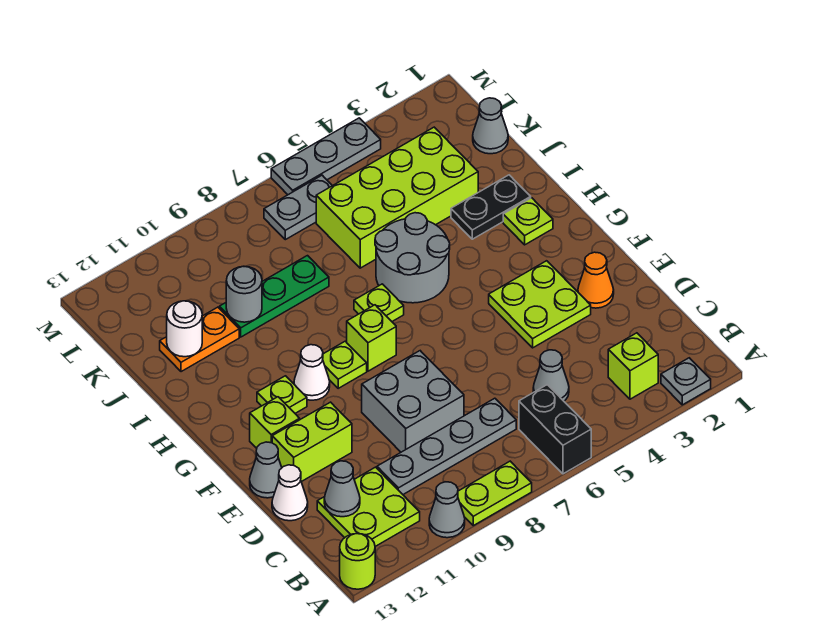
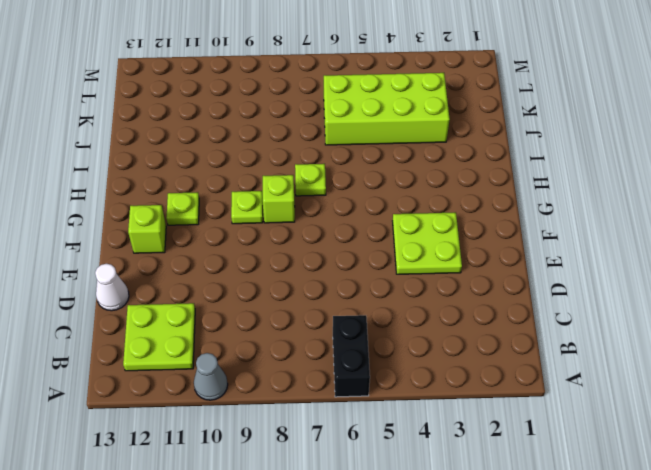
none -> grey plate A2 level 1
none -> lime plate A8:A9 level 1
none -> lime round brick A13 level 1
none -> lime brick B3 level 1

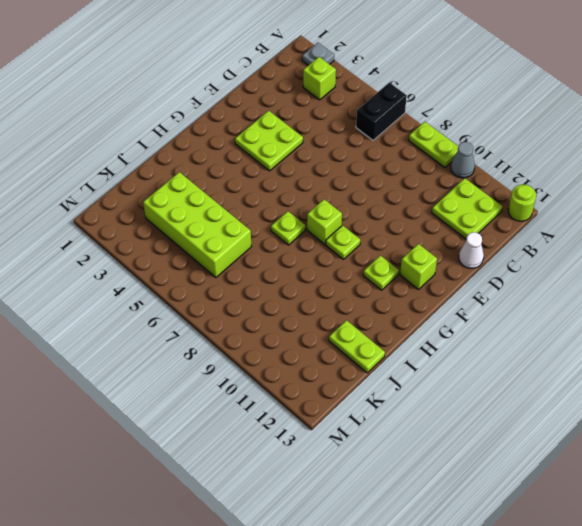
lime plate J12:J13 level 1 -> orange plate J11:J12 level 1
none -> grey cone C5 level 1
none -> grey plate C7:C10 level 1
none -> grey brick D8:E9 level 1
none -> orange cone E2 level 1

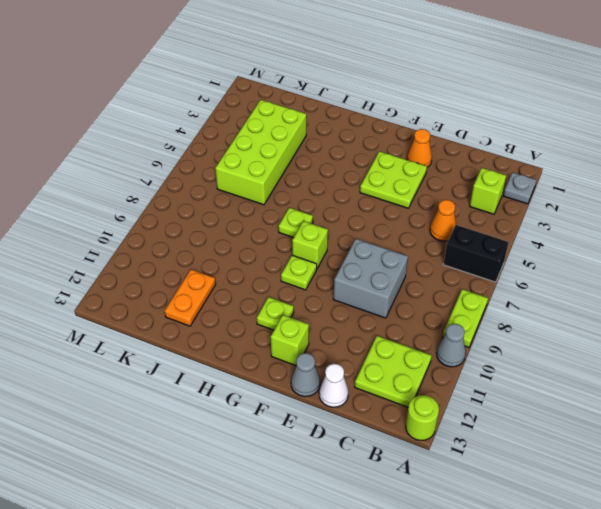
orange cone C5 level 1 -> grey cone C5 level 1
none -> grey plate C7:C10 level 1
none -> lime brick E11:E12 level 1
none -> white cone G10 level 1
none -> lime plate H2 level 1

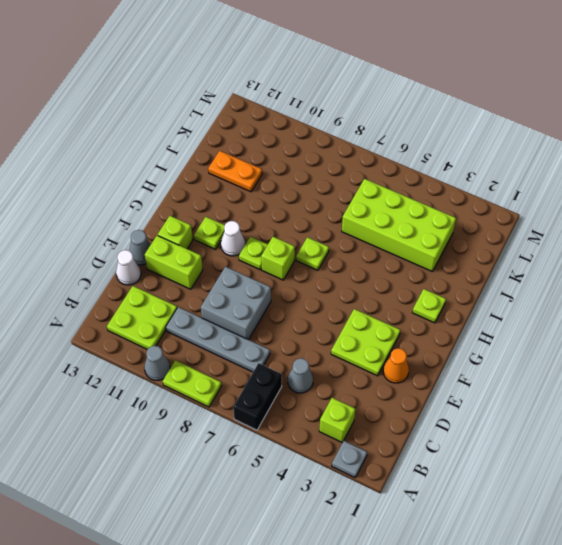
none -> lime round brick A13 level 1
none -> grey round brick H5:I6 level 1
none -> black plate I2:I3 level 1
none -> green plate J8:J10 level 1

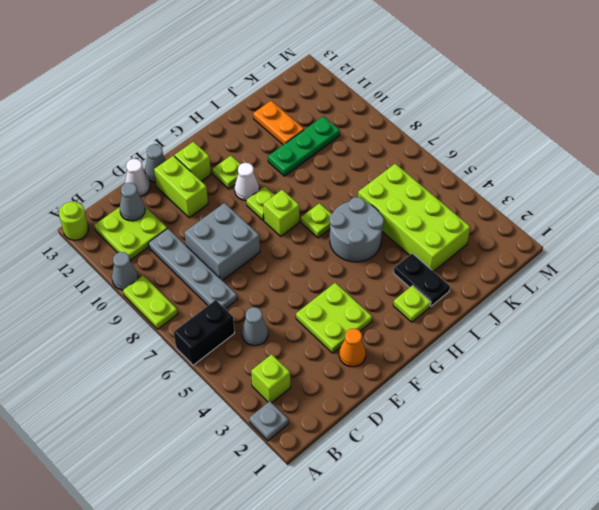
green plate I10:K10 level 1 -> green plate J8:J10 level 1
none -> grey cone K1 level 1
none -> grey plate L6:L7 level 1
none -> grey plate M4:M6 level 1
none -> grey round brick J10 level 2

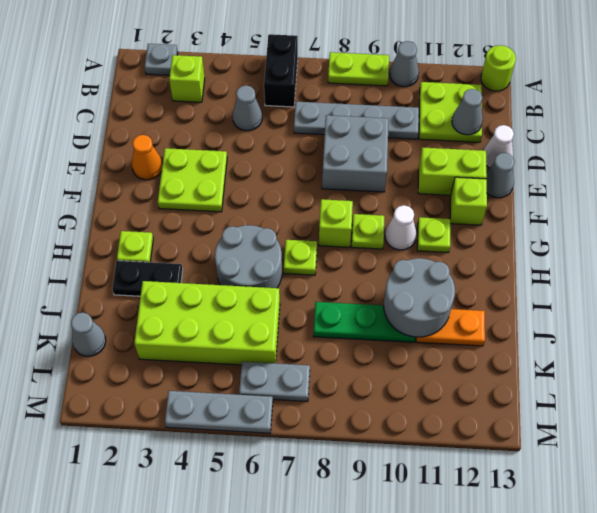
grey round brick I10:J11 level 2 -> grey round brick J10 level 2
none -> white round brick J12 level 2

